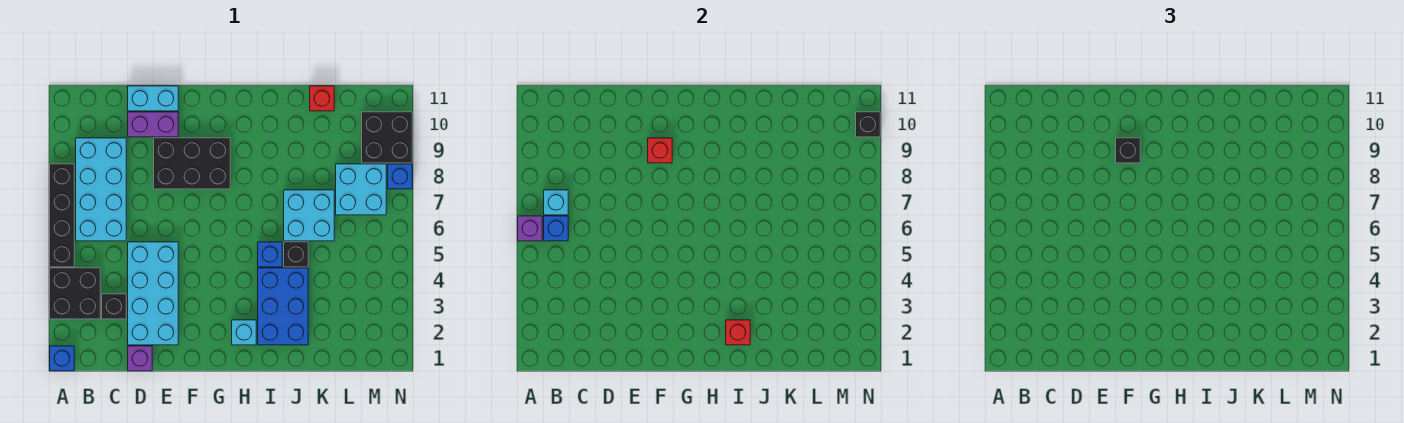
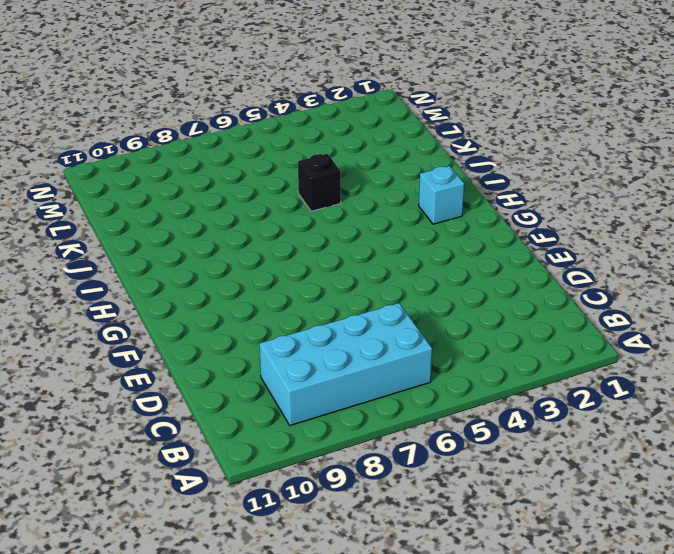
none -> blue brick A1 level 1
none -> black brick A3:B4 level 1
none -> black brick A5:A8 level 1

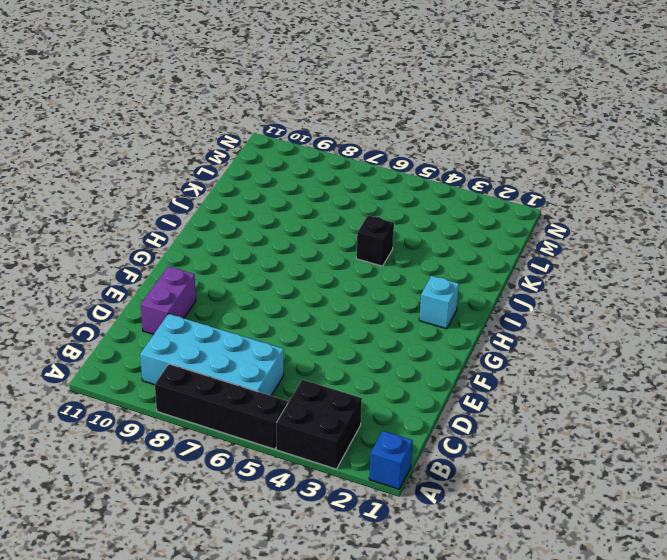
none -> black brick C3 level 1
none -> purple brick D1 level 1
none -> cyan brick D2:E5 level 1

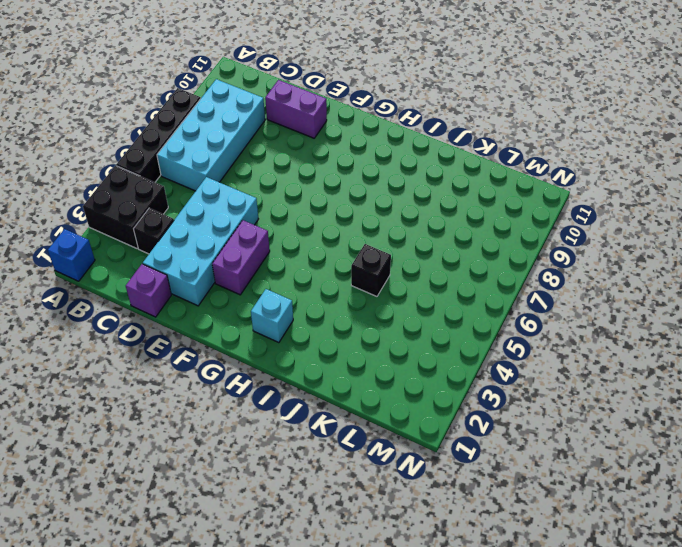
purple brick F3:F4 level 1 -> none
none -> cyan brick D11:E11 level 1
none -> black brick E8:G9 level 1
none -> blue brick I2:J4 level 1

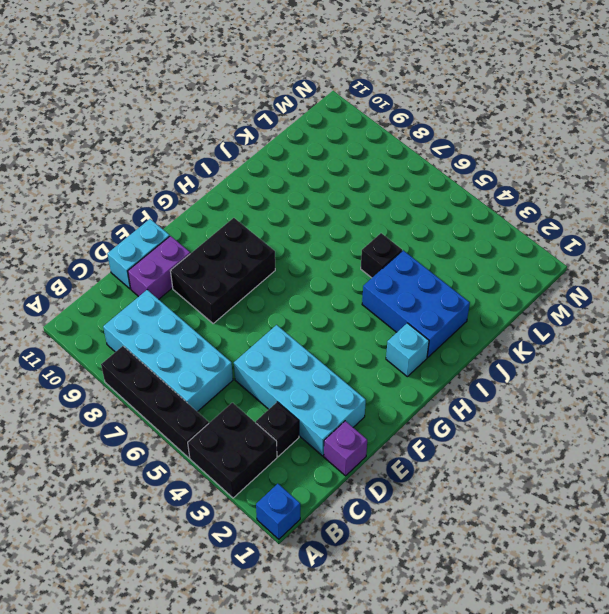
none -> blue brick I5 level 1
none -> cyan brick J6:K7 level 1
none -> red brick K11 level 1

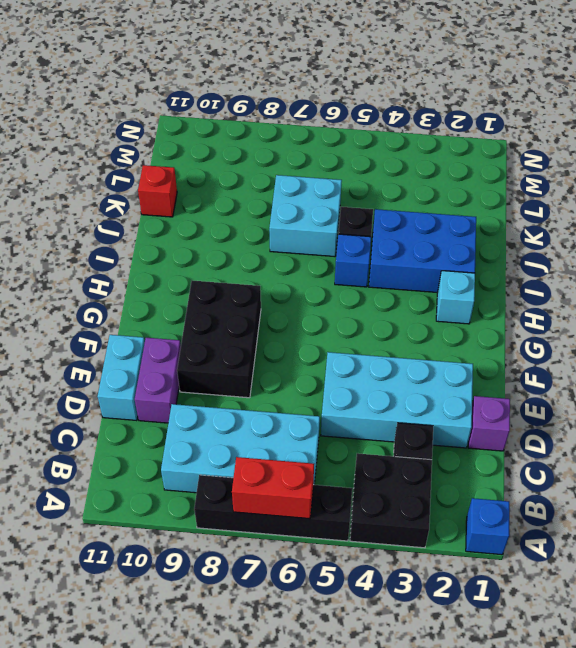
red brick A6:A7 level 2 -> purple brick A6 level 2
none -> cyan brick L7:M8 level 1
none -> black brick M9:N10 level 1
none -> blue brick N8 level 1

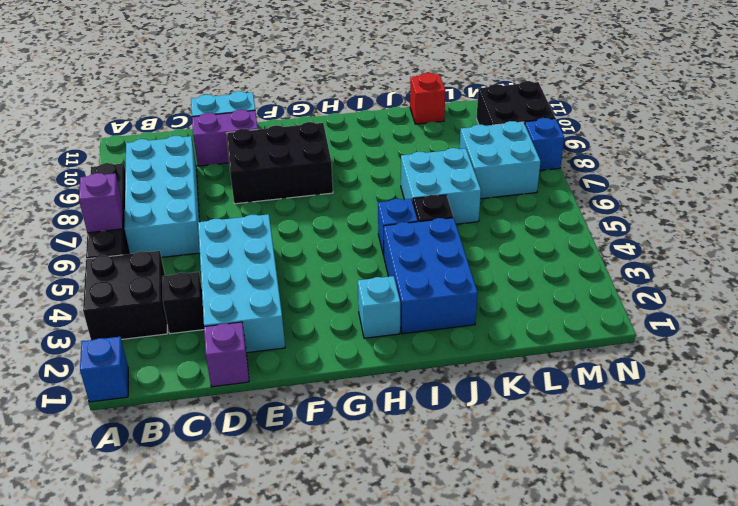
none -> blue brick B6 level 2
none -> cyan brick B7 level 2
none -> red brick F9 level 2

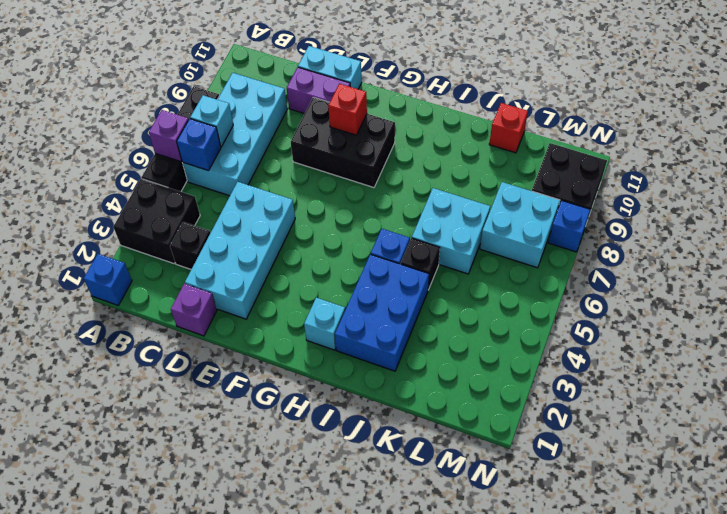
none -> red brick I2 level 2
none -> black brick N10 level 2
none -> black brick F9 level 3

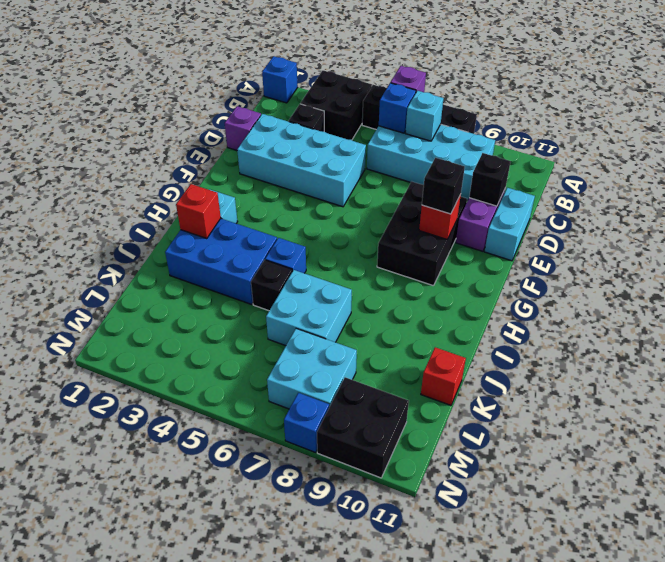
black brick D10 level 2 -> black brick N10 level 2

